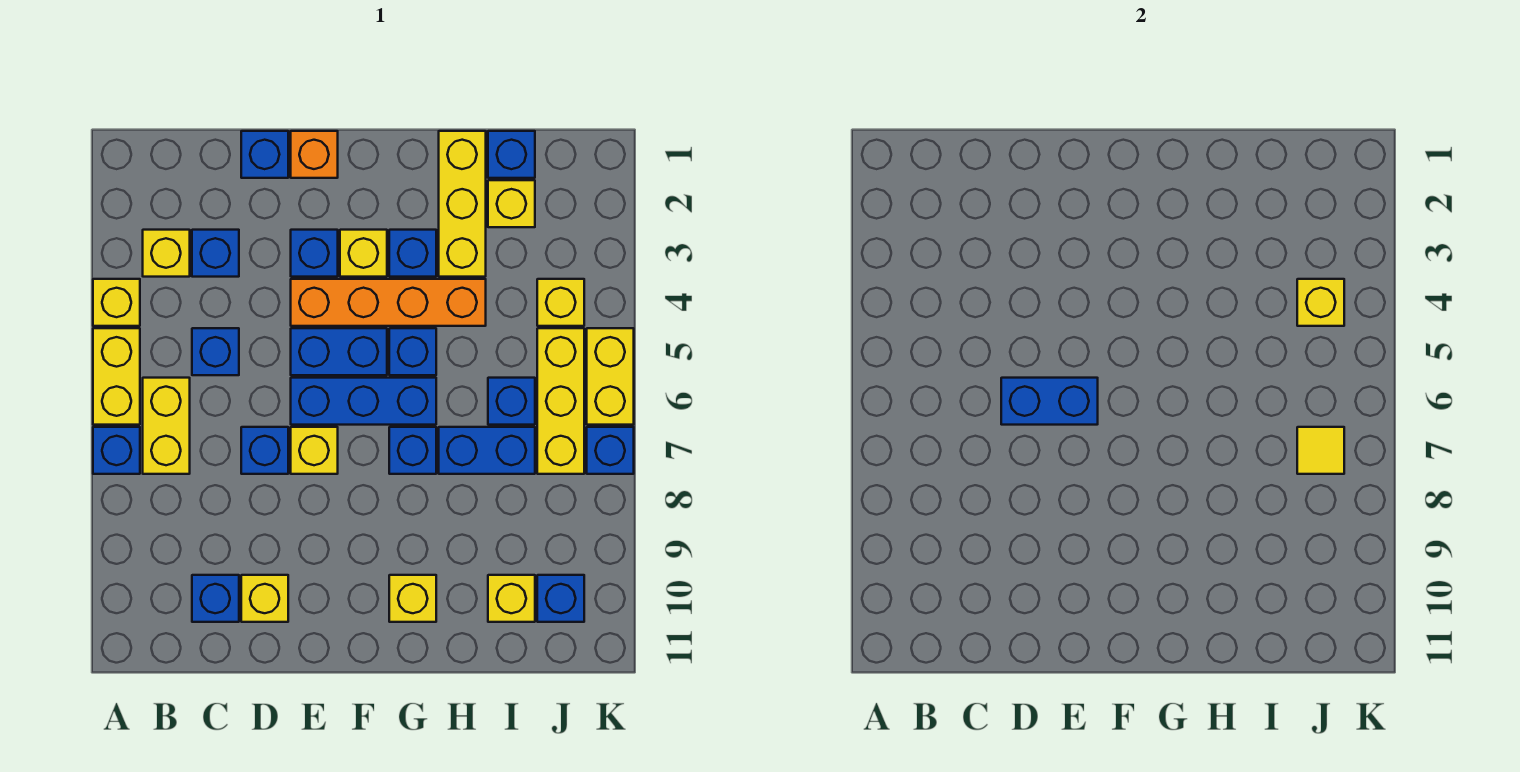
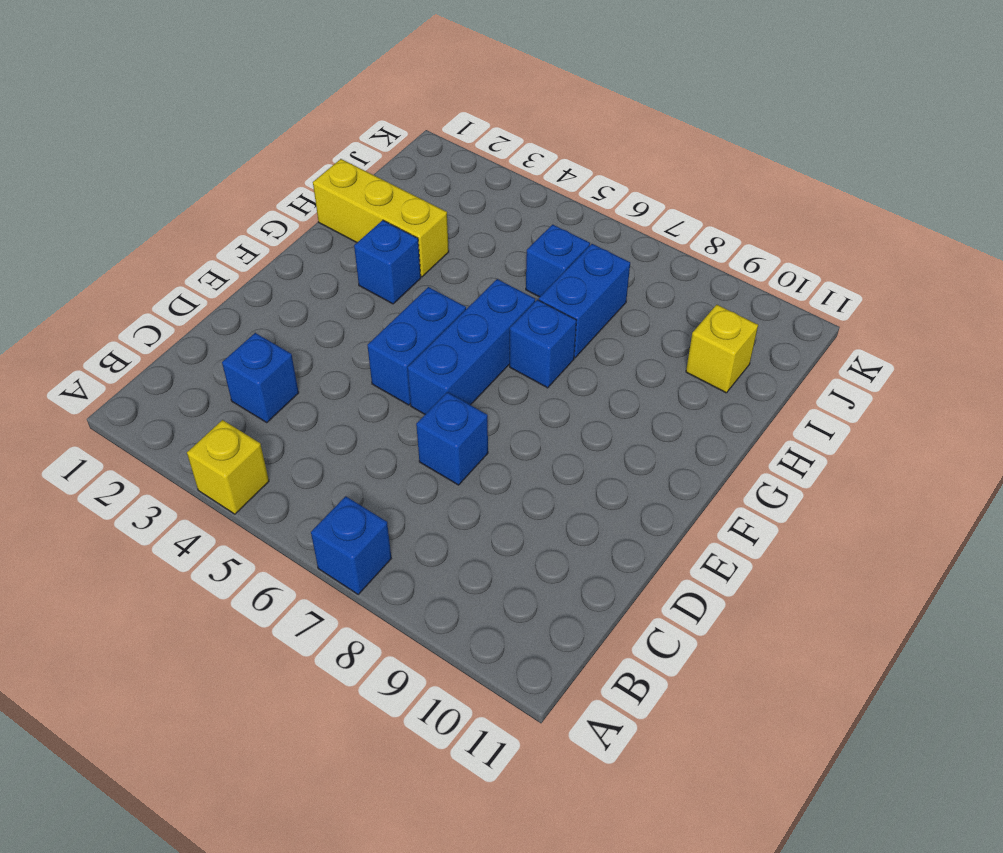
none -> yellow brick A5:A6 level 1
none -> yellow brick B3 level 1
none -> yellow brick B6:B7 level 1
none -> blue brick C5 level 1

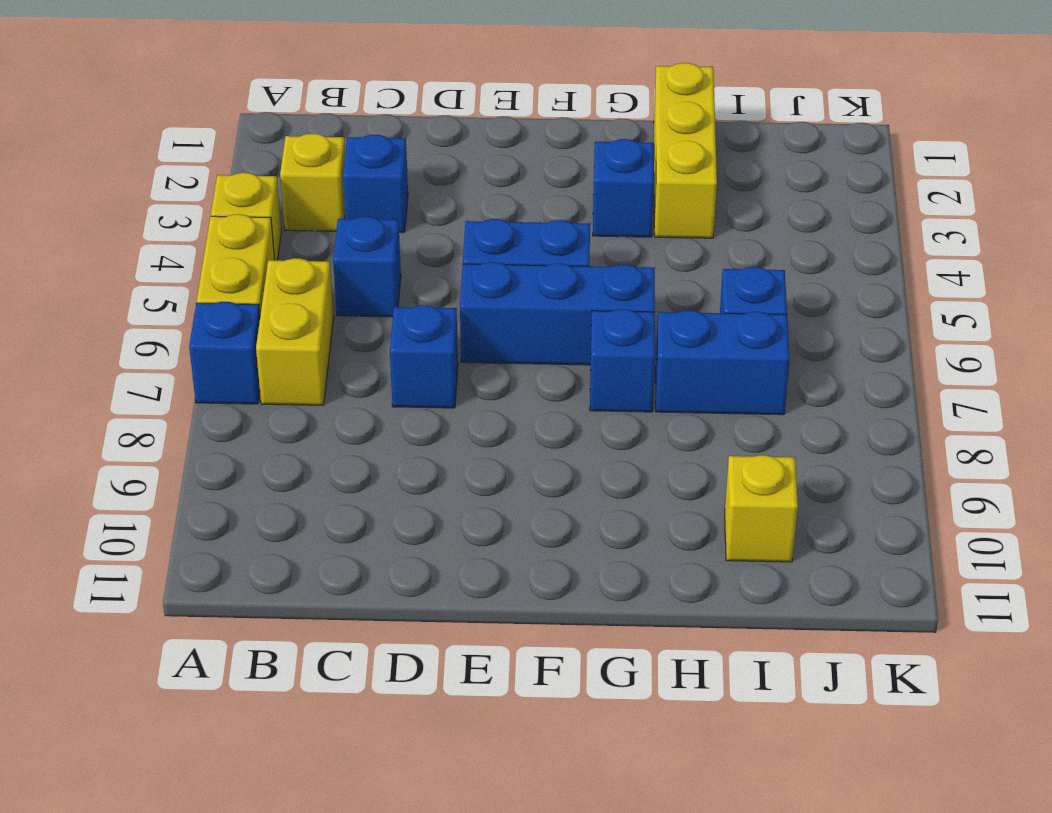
none -> blue brick C10 level 1
none -> blue brick D1 level 1
none -> yellow brick D10 level 1
none -> orange brick E1 level 1

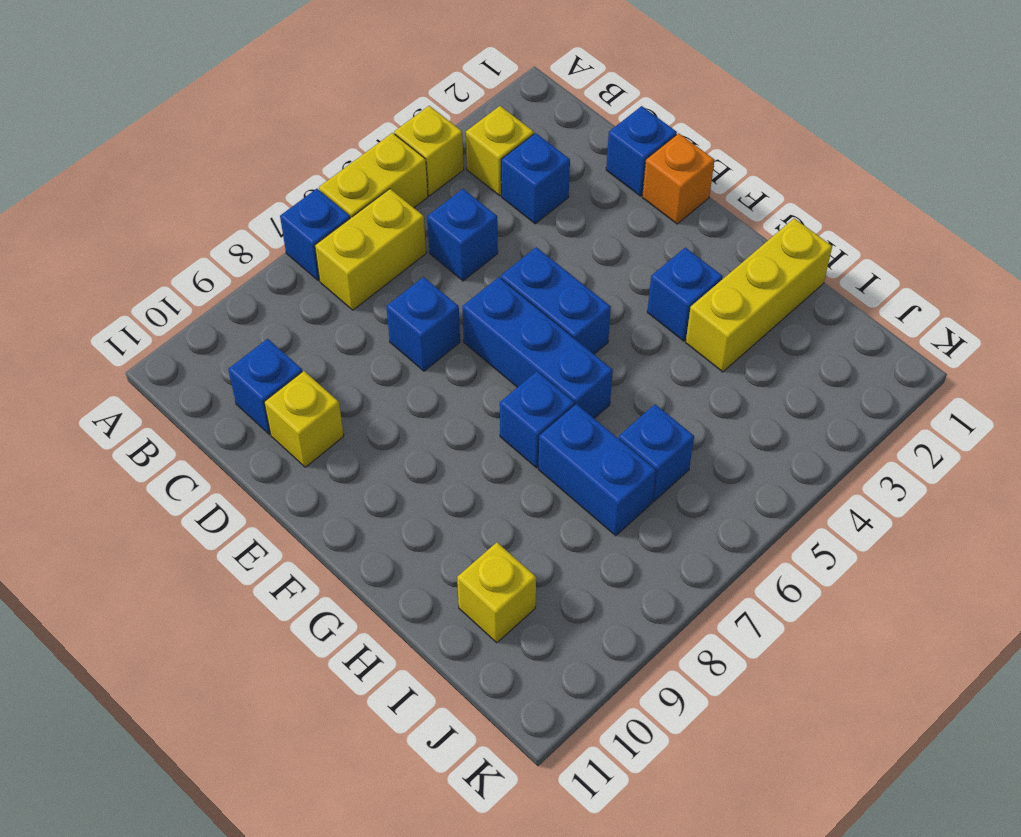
none -> blue brick E3 level 1
none -> orange brick E4:H4 level 1
none -> yellow brick E7 level 1
none -> yellow brick F3 level 1

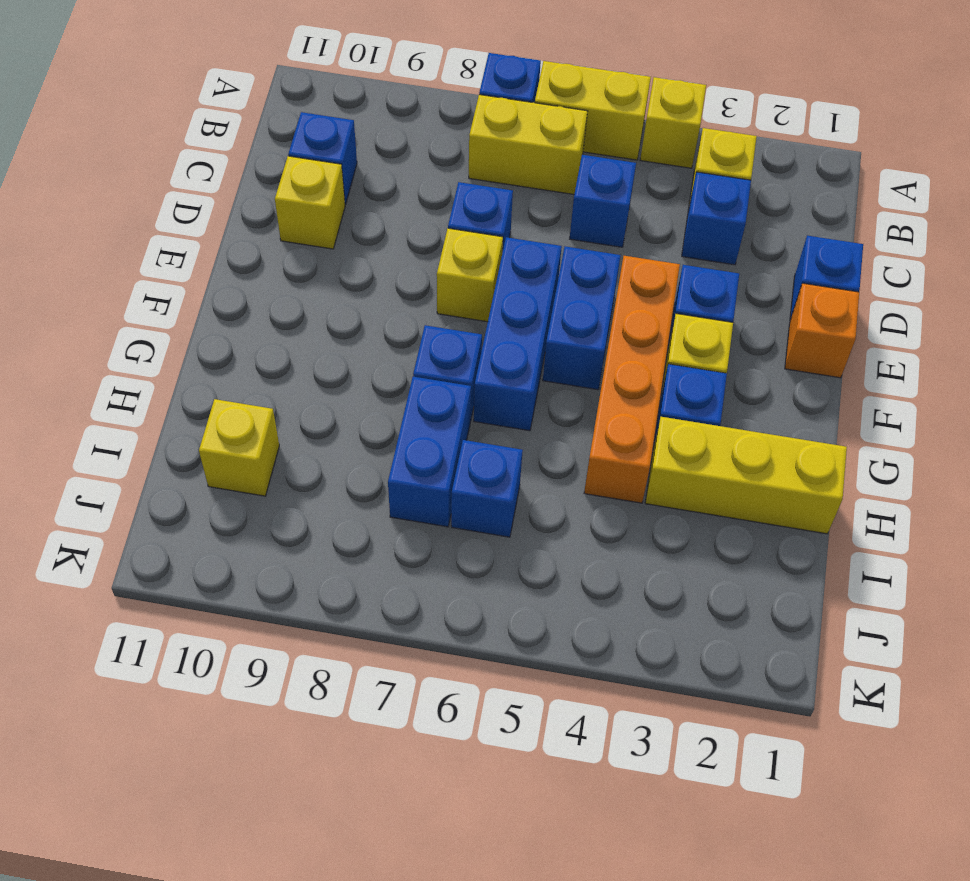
none -> blue brick G5 level 1
none -> yellow brick G10 level 1
none -> blue brick I1 level 1
none -> yellow brick I2 level 1

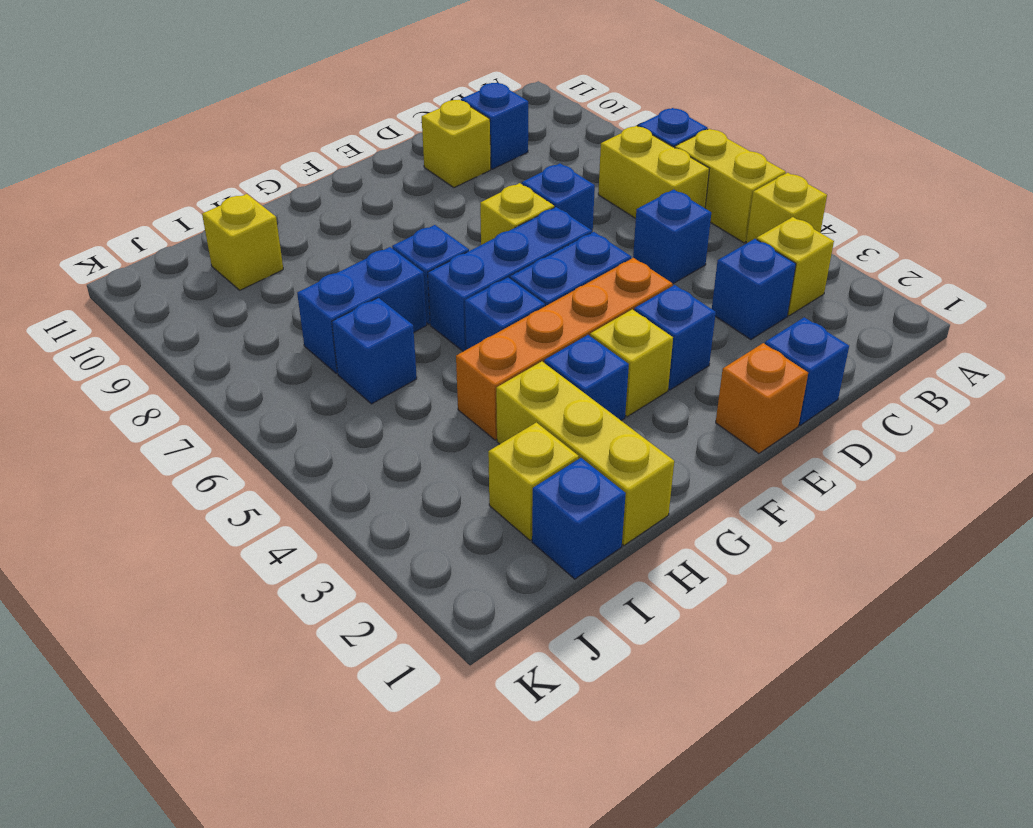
none -> yellow brick G10 level 1
none -> yellow brick J4 level 1
none -> yellow brick J5:J7 level 1
none -> blue brick J10 level 1

